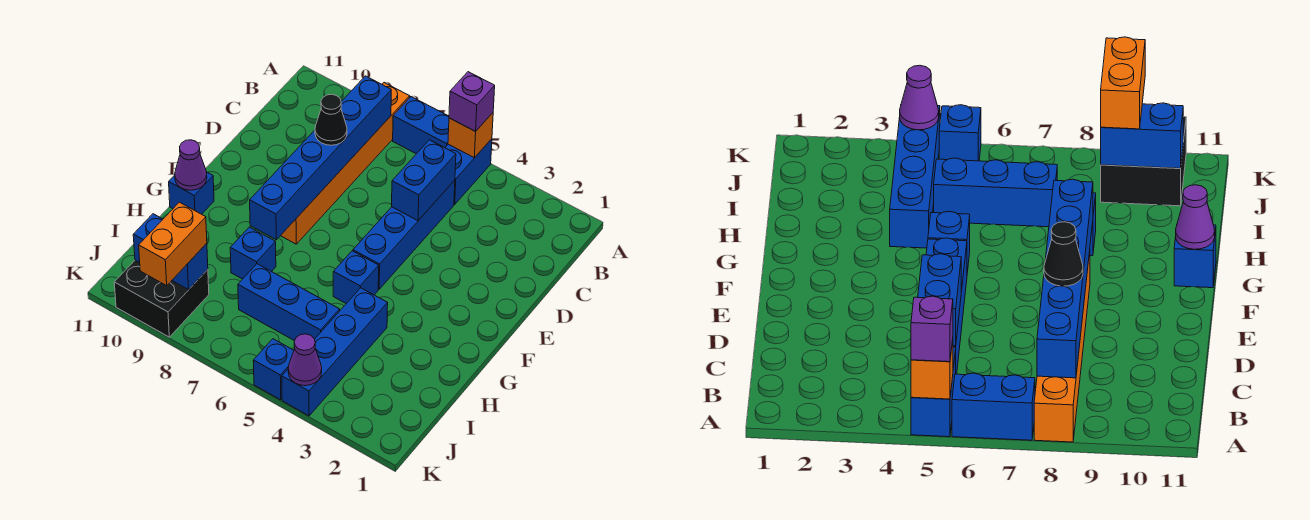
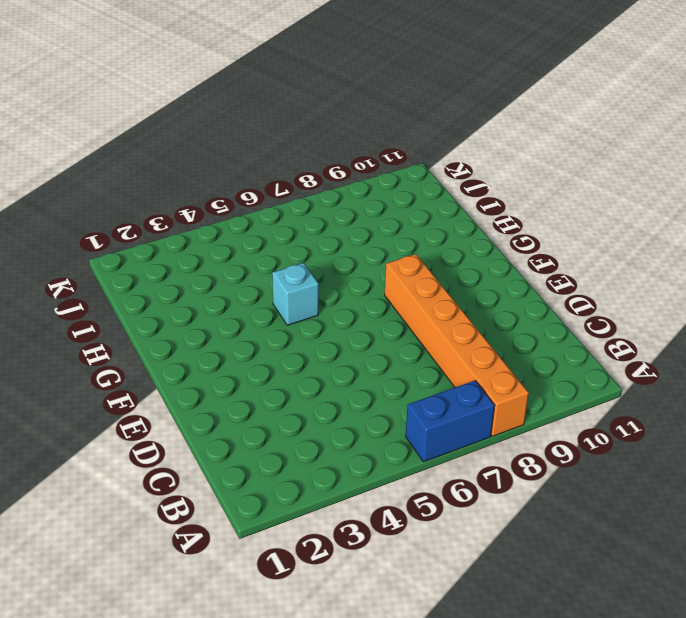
cyan brick G5 level 1 -> blue brick G5 level 1
none -> blue brick A5:B5 level 1
none -> blue brick C5:F5 level 1
none -> blue brick G11 level 1

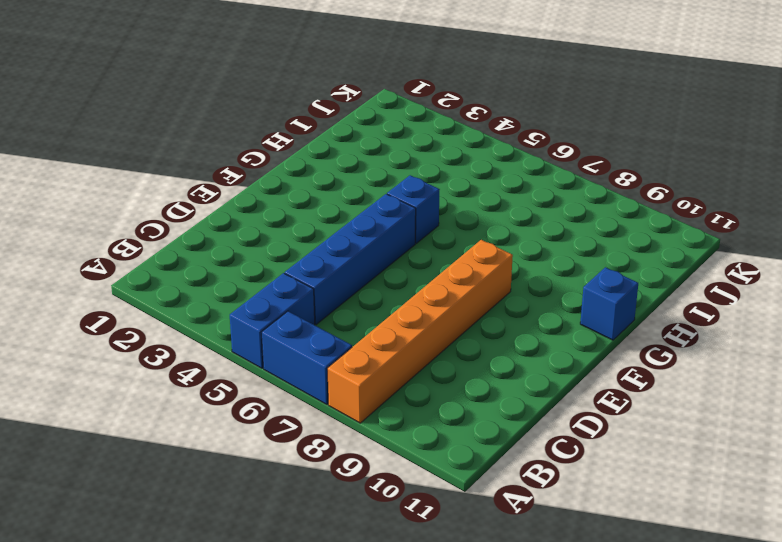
none -> blue brick H4:K4 level 1
none -> blue brick H8 level 1
none -> blue brick I5:I7 level 1

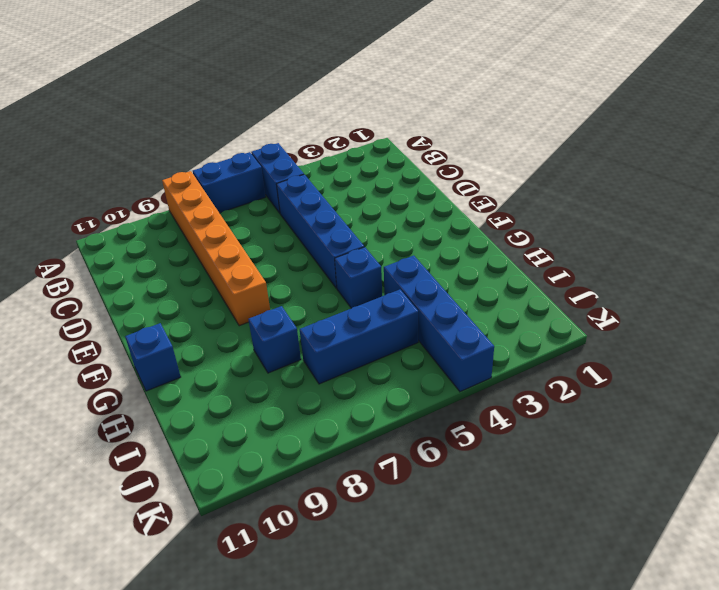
none -> black brick J9:K10 level 1
none -> blue brick K5 level 1
none -> orange brick A5 level 2

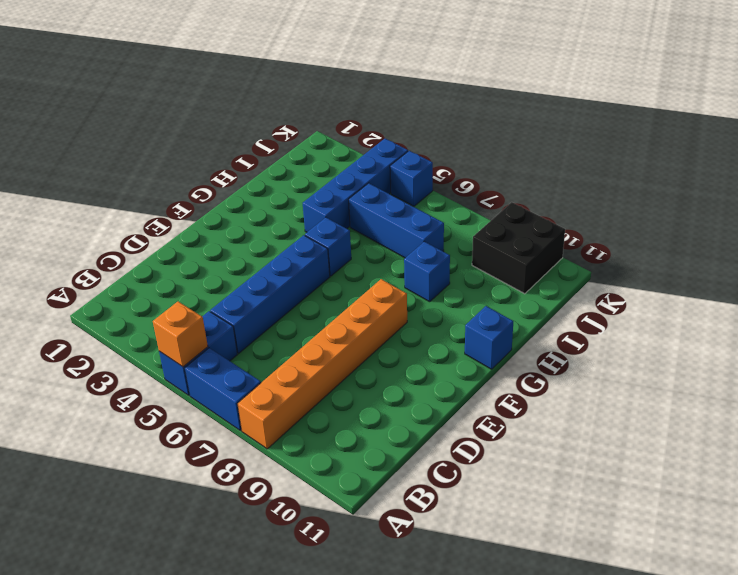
none -> blue brick B8:G8 level 2
none -> blue brick C5:D5 level 2
none -> purple cone G11 level 2

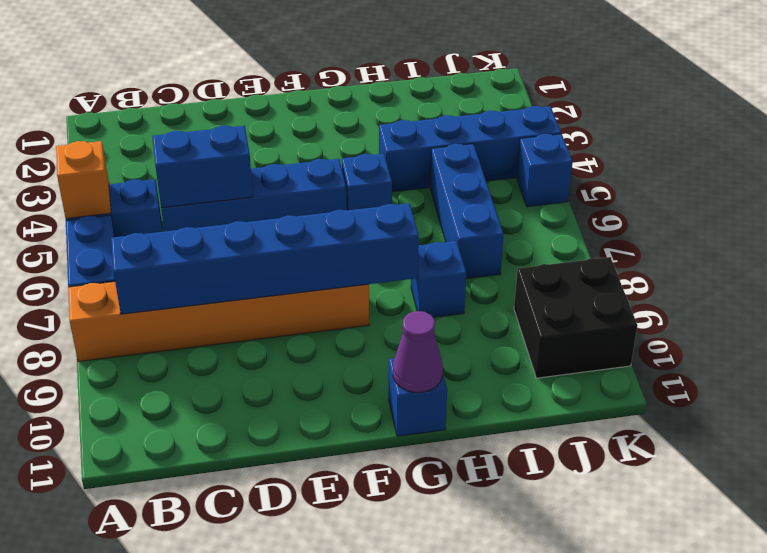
none -> blue brick J9:J10 level 2
none -> purple cone K4 level 2
none -> purple brick A5 level 3

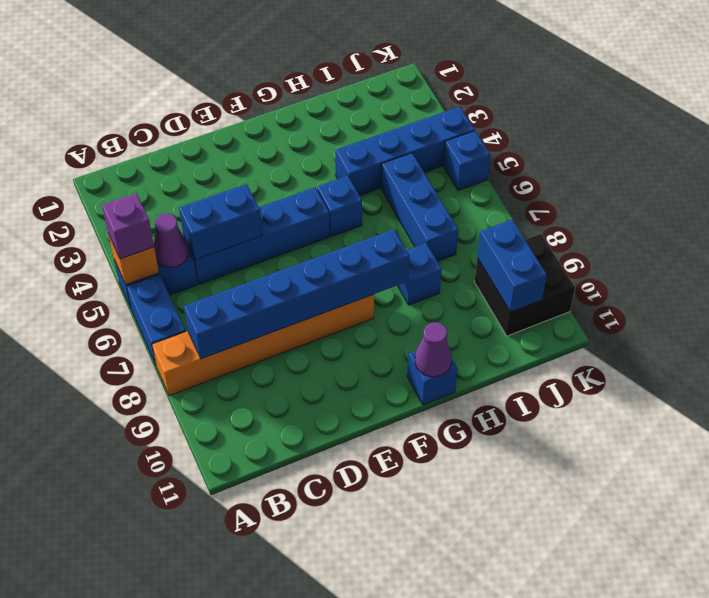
purple cone B5 level 2 -> purple cone K4 level 2
none -> black cone D8 level 3
none -> orange brick J9:K9 level 3

